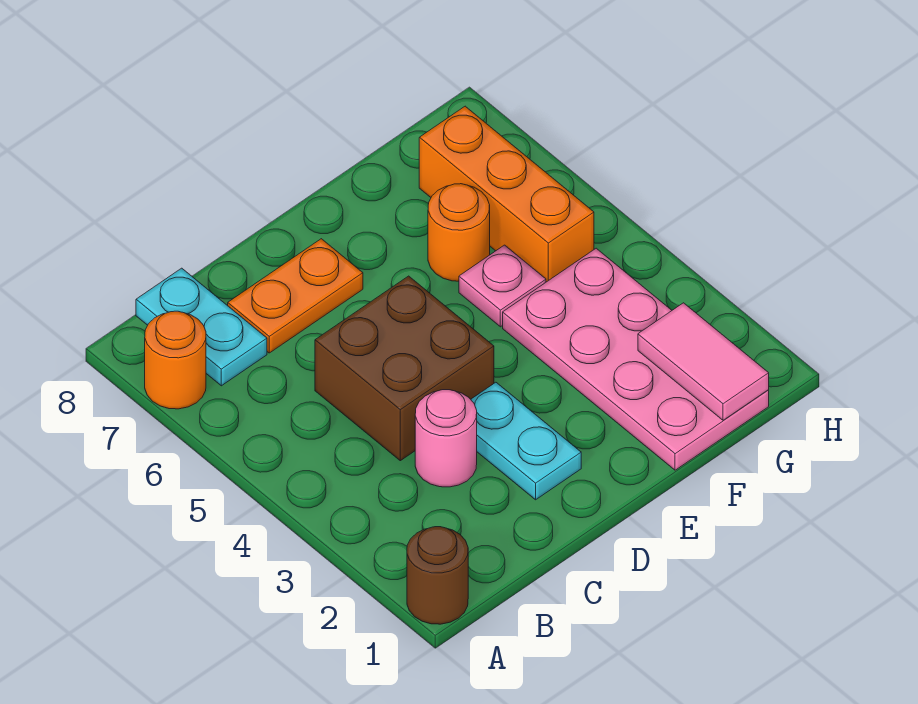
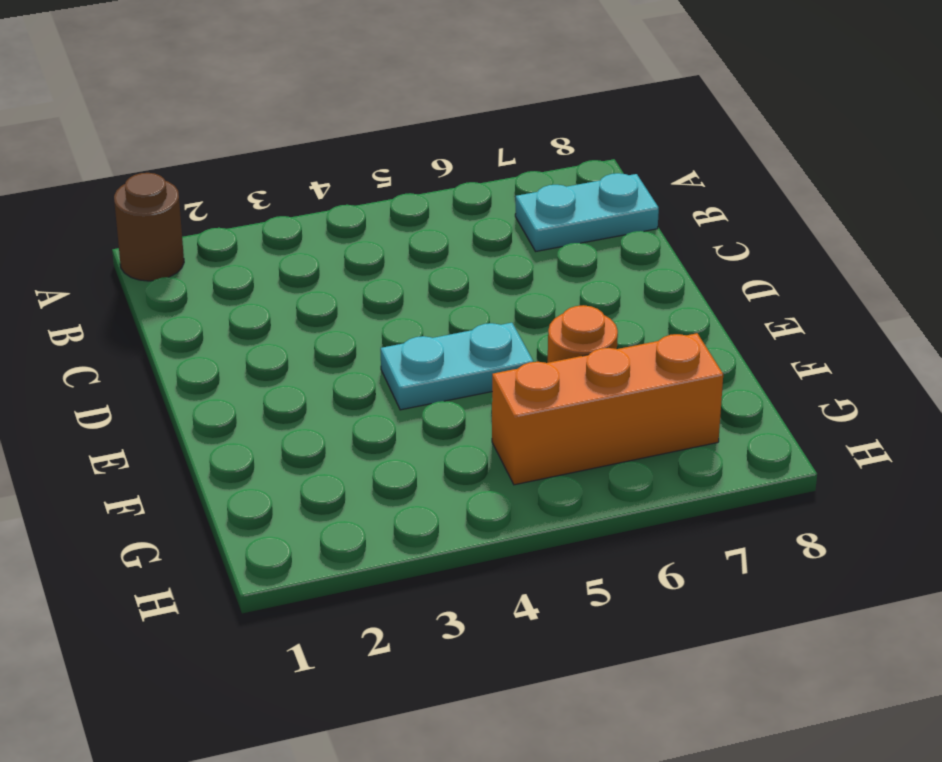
cyan plate E4:E5 level 1 -> cyan plate D2:D3 level 1
none -> orange round brick A7 level 1
none -> pink round brick C3 level 1
none -> brown brick C4:D5 level 1

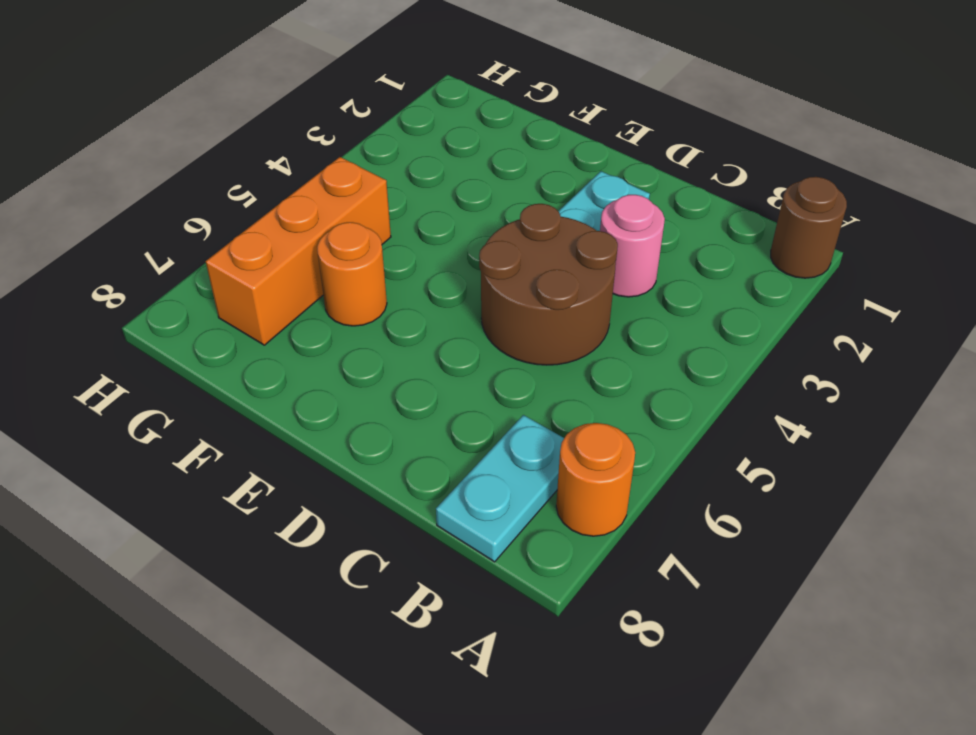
brown round brick C4:D5 level 1 -> brown brick C4:D5 level 1
none -> orange plate C7:D7 level 1
none -> pink plate F1:G4 level 1
none -> pink plate F5 level 1

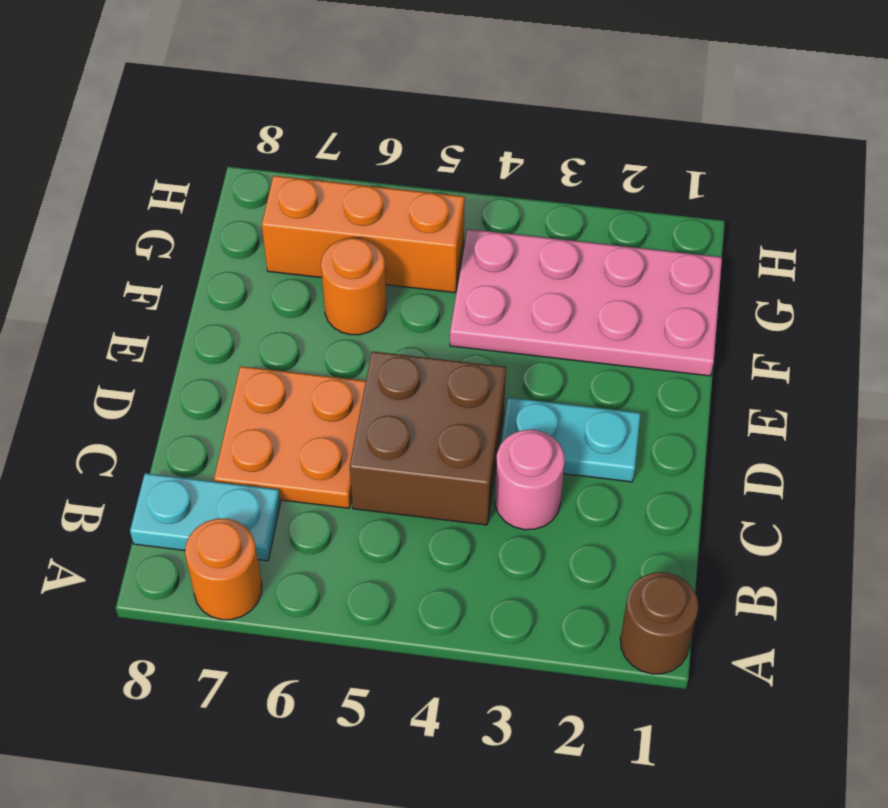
orange plate C6:D7 level 1 -> orange plate C7:D7 level 1
none -> pink plate F5 level 1
none -> pink tile G1:G2 level 2

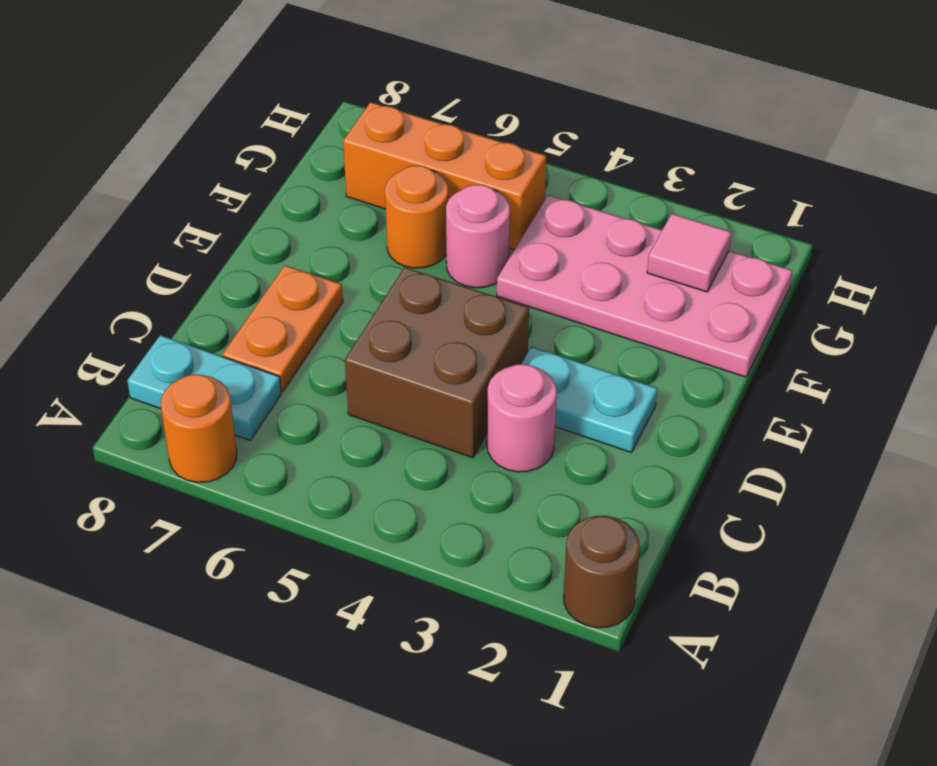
pink round brick F5 level 1 -> pink plate F5 level 1
pink tile G2 level 2 -> pink tile G1:G2 level 2

